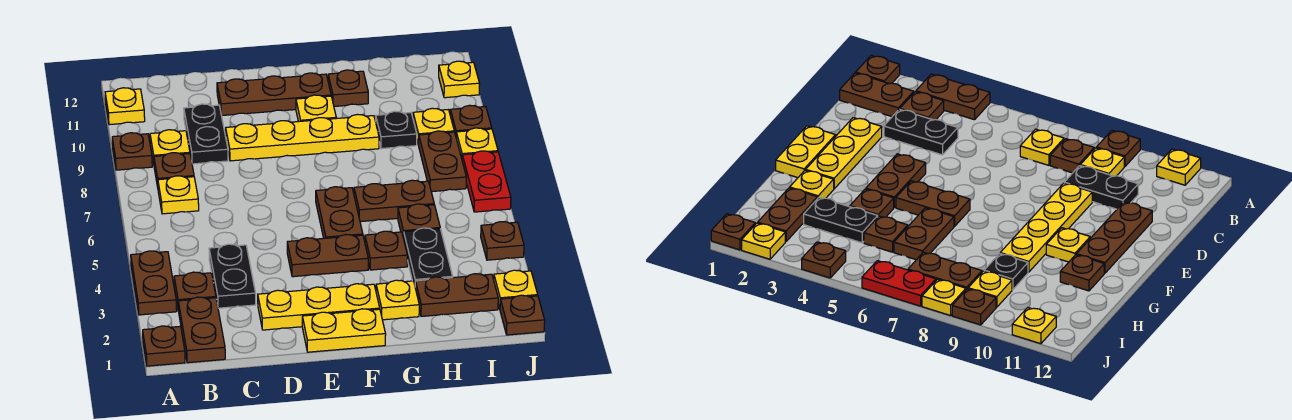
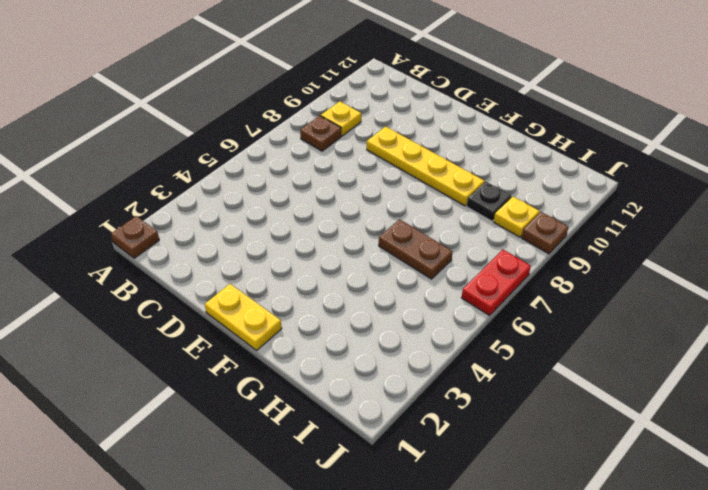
none -> brown plate A3:A4 level 1
none -> brown plate A9 level 1
none -> yellow plate A11 level 1
none -> brown plate B1:B2 level 1

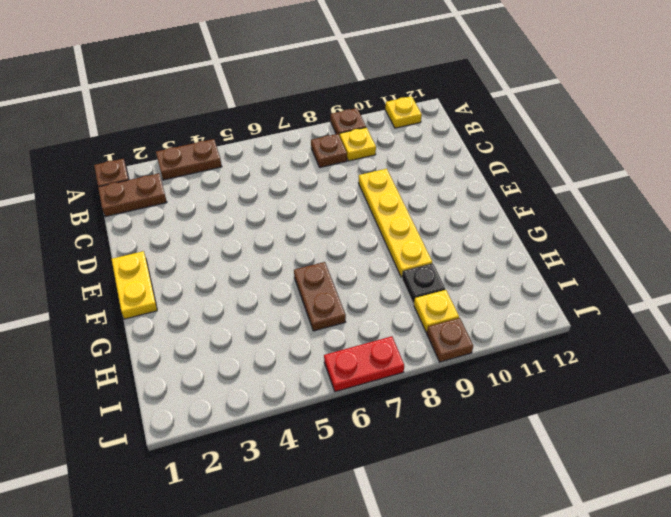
none -> brown plate B3 level 1
none -> yellow plate B7 level 1
none -> black plate C3:C4 level 1
none -> black plate C9:C10 level 1

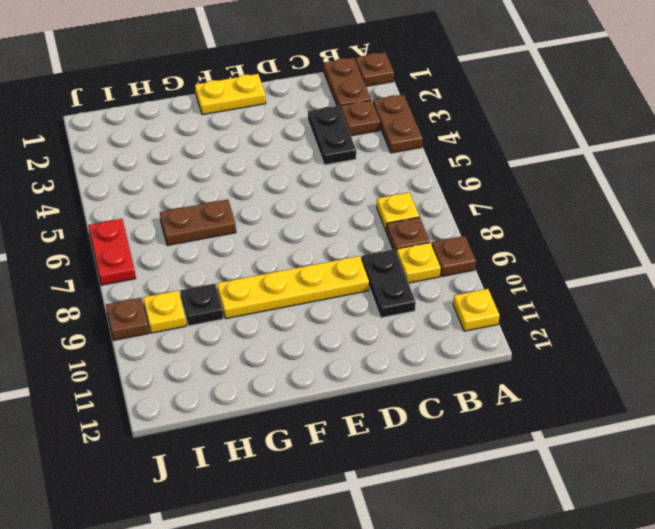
none -> yellow plate D2:F2 level 1
none -> brown plate D11:F11 level 1
none -> brown plate E4:F4 level 1
none -> brown plate F5:F6 level 1

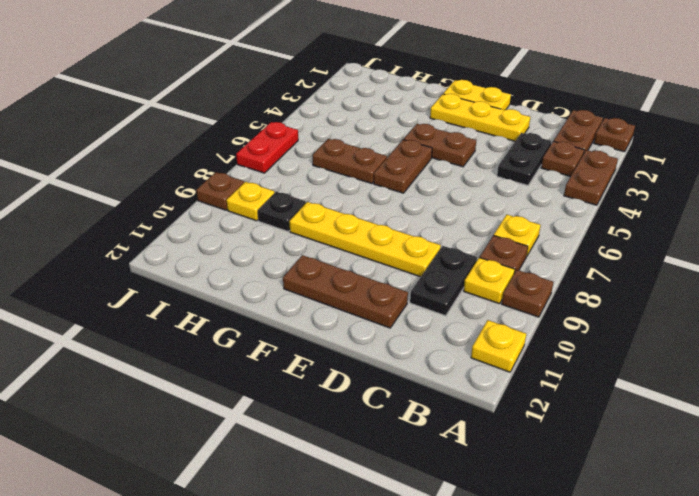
none -> yellow plate F10 level 1
none -> yellow plate G2 level 1
none -> brown plate G4 level 1
none -> brown plate G11 level 1

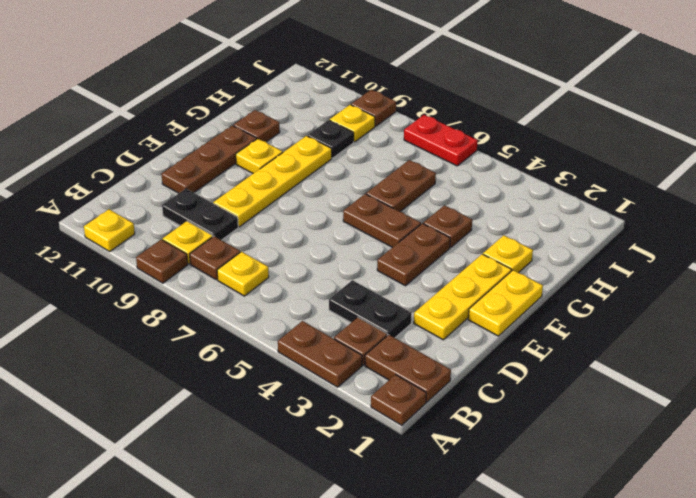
none -> brown plate H2:I2 level 1
none -> black plate H3:H4 level 1
none -> brown plate H5 level 1
none -> brown plate I7:I8 level 1

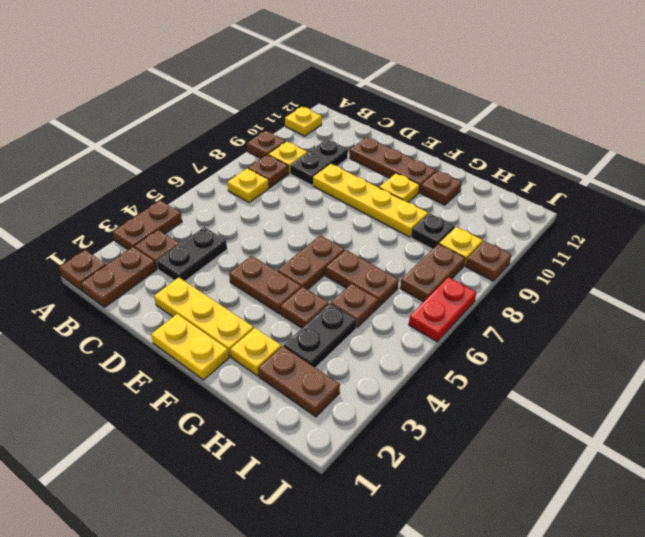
none -> brown plate J1 level 1
none -> yellow plate J2 level 1
none -> brown plate J4 level 1
none -> yellow plate J8 level 1

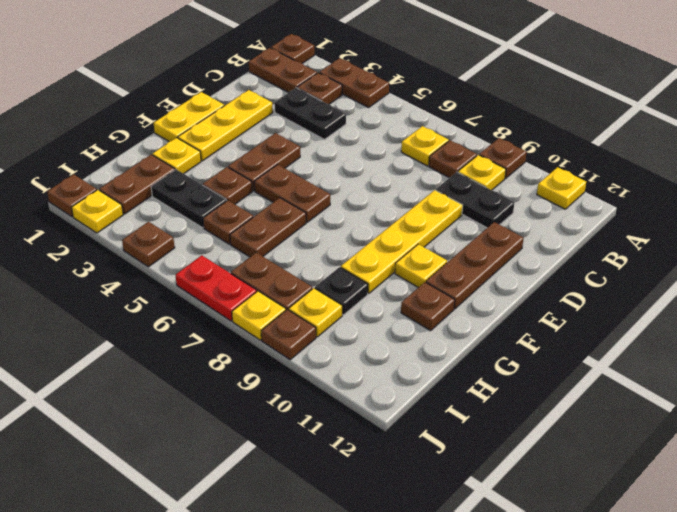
none -> yellow plate J11 level 1

